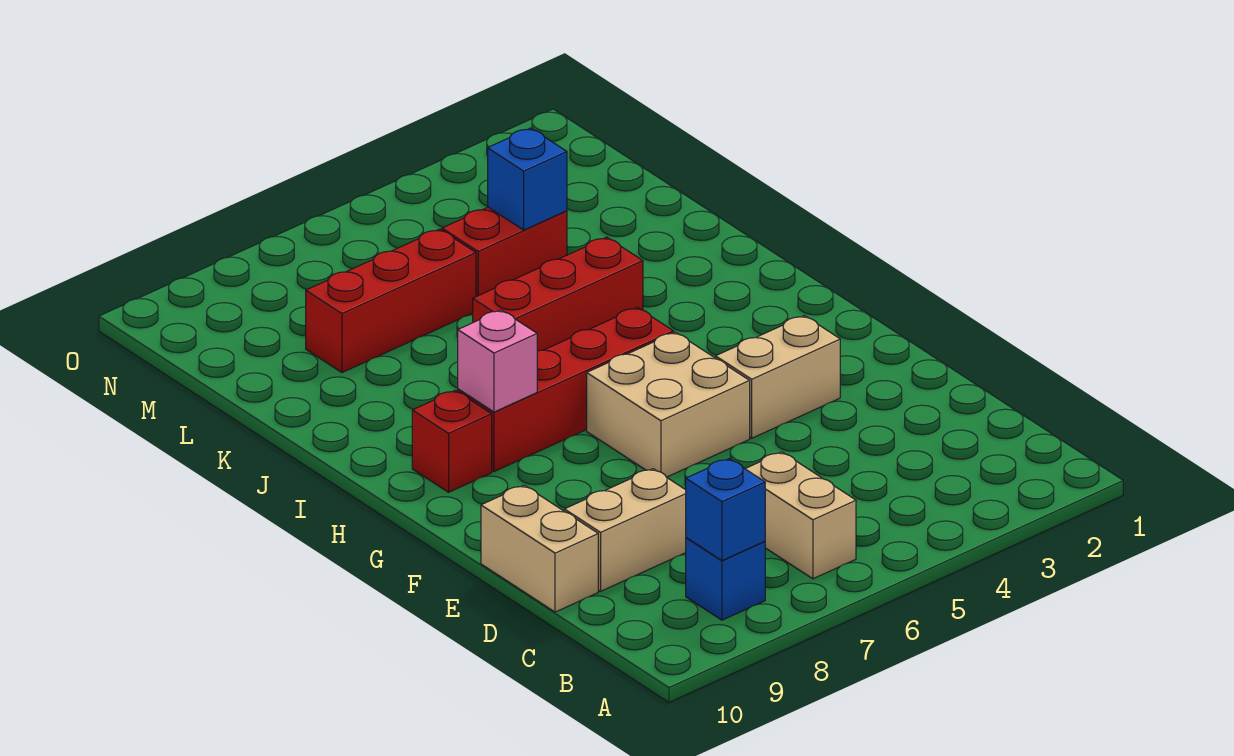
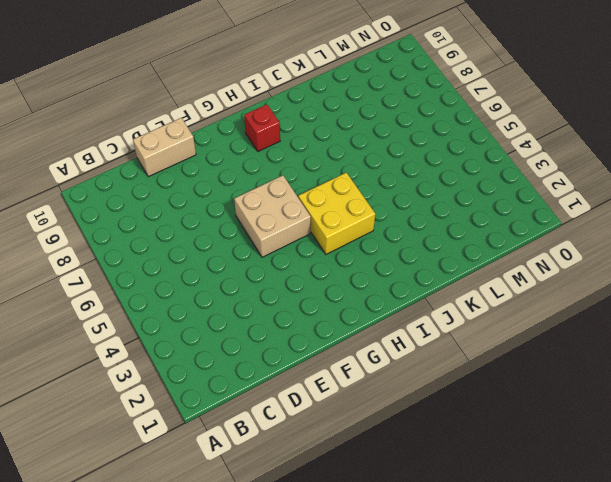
yellow brick H4:I5 level 1 -> red brick H5:H8 level 1
none -> tan brick B6:C6 level 1
none -> blue brick B8 level 1
none -> tan brick D8:D9 level 1

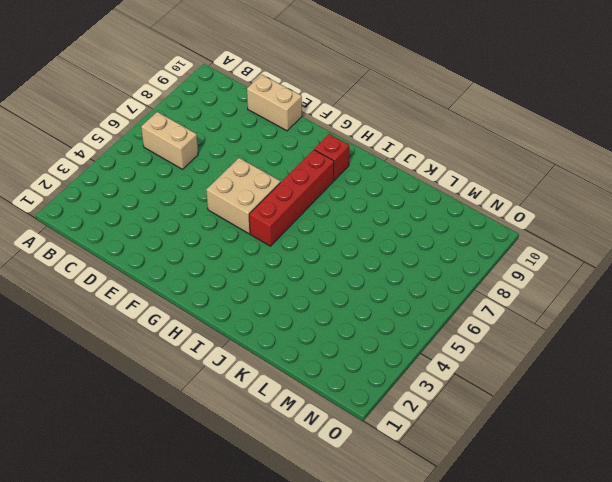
none -> blue brick B8 level 1
none -> tan brick D8:D9 level 1
none -> tan brick F3:F4 level 1

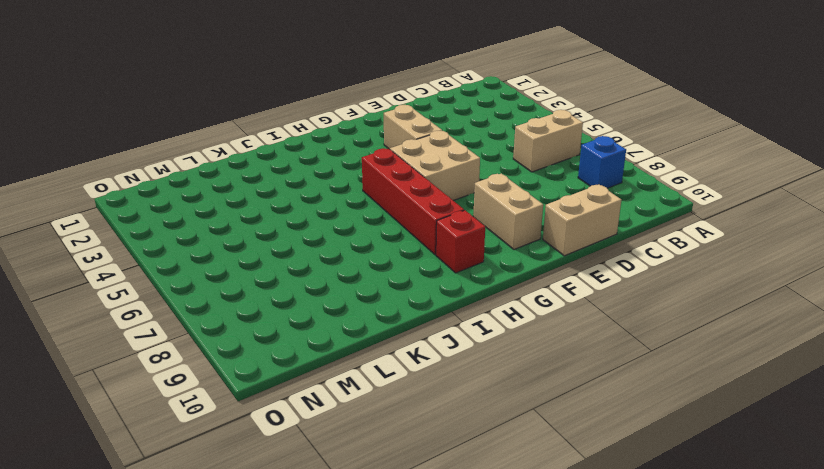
tan brick F8:F9 level 1 -> tan brick D8:D9 level 1
none -> red brick J4:J6 level 1
none -> red brick L4:L5 level 1
none -> red brick L6:L8 level 1

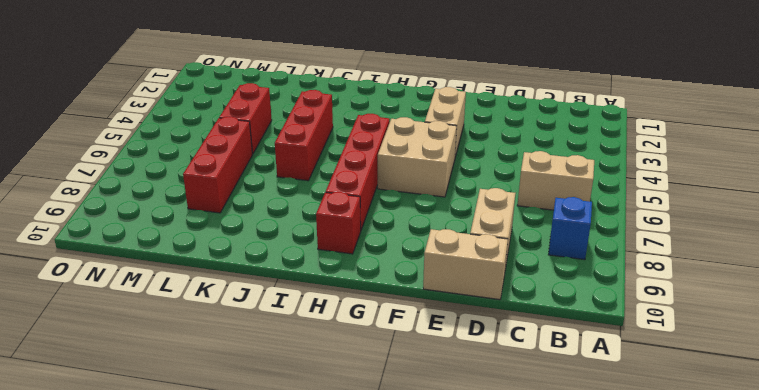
none -> blue brick B8 level 2
none -> pink brick H8 level 2
none -> blue brick L4 level 2

